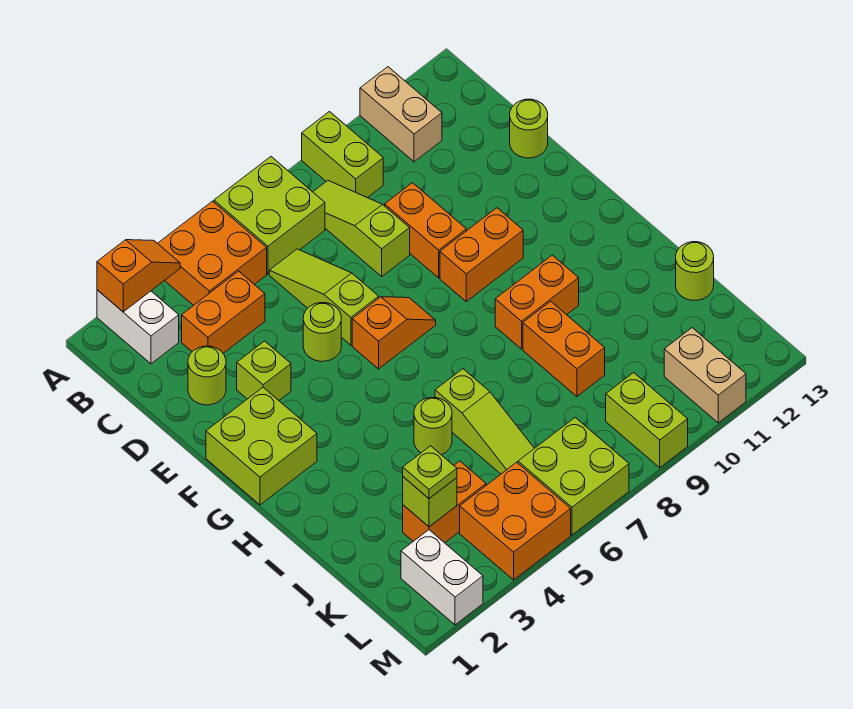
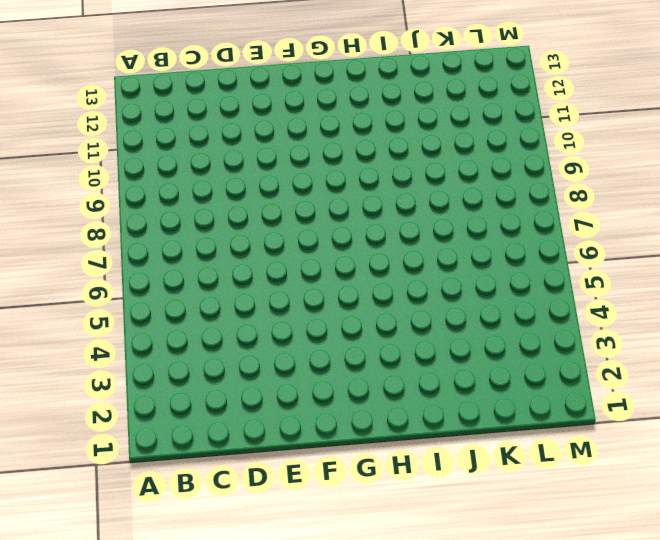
none -> white brick A2:B2 level 1
none -> orange brick A4:B5 level 1
none -> lime brick A6:B7 level 1
none -> lime brick A9:B9 level 1

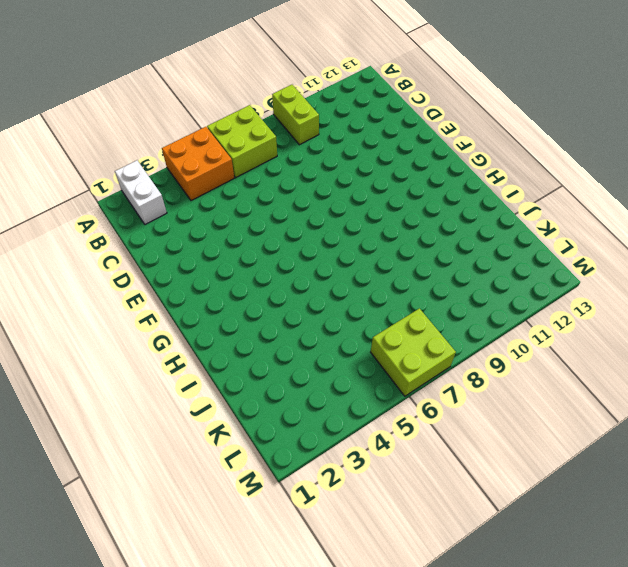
none -> tan brick A11:B11 level 1
none -> lime slope B8:D8 level 1 top D
none -> orange brick C3:C4 level 1
none -> lime slope C6:E6 level 1 top E

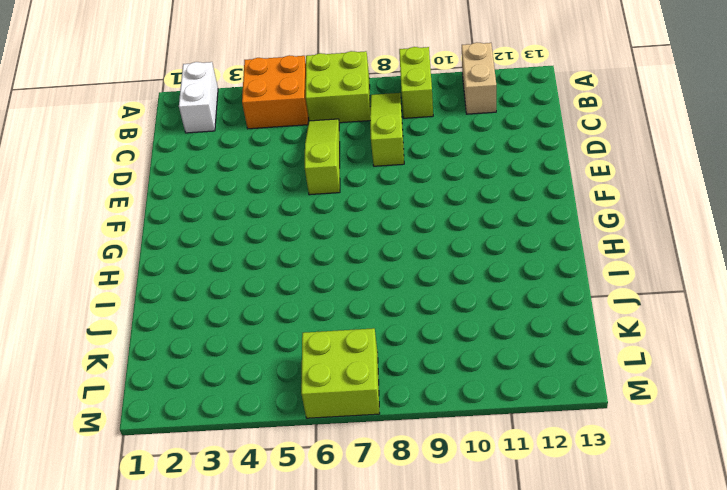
none -> orange brick C3:C4 level 1
none -> lime round brick D2 level 1
none -> orange brick D9:E9 level 1
none -> lime round brick D13 level 1

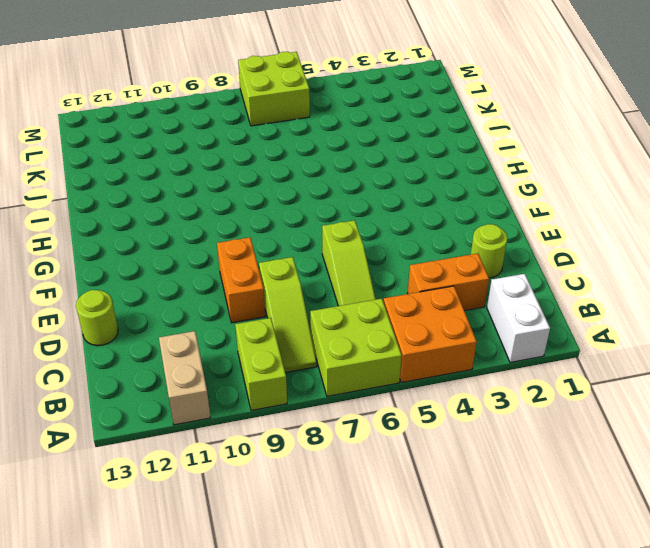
none -> lime brick E3 level 1
none -> lime round brick E5 level 1
none -> lime brick F1:G2 level 1
none -> orange slope F6:F7 level 1 top 6

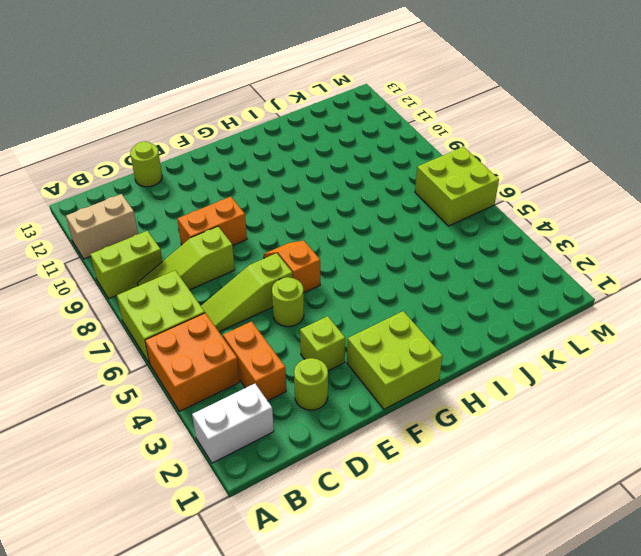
none -> orange brick F9:F10 level 1
none -> orange brick H9:H10 level 1
none -> lime round brick I5 level 1
none -> lime slope I6:K6 level 1 top I

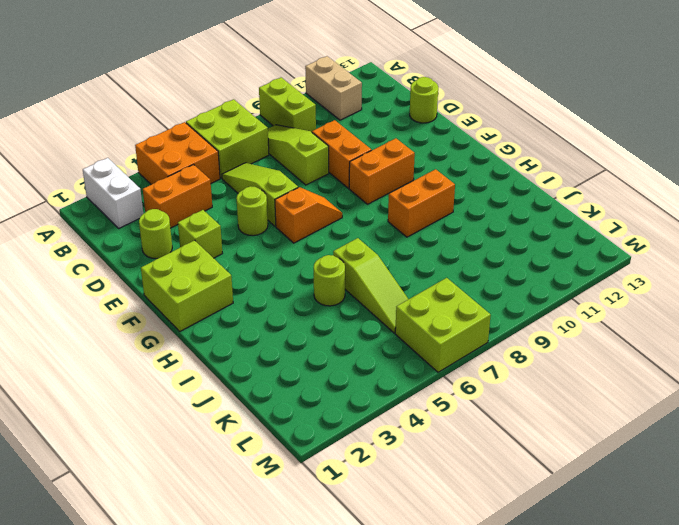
none -> orange brick I9:J9 level 1
none -> lime round brick J13 level 1
none -> orange brick K3:K4 level 1
none -> white brick L2:M2 level 1

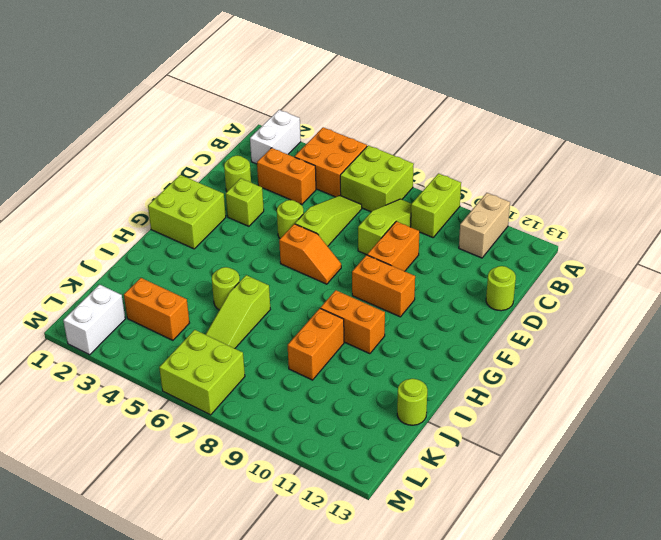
none -> orange brick L4:M5 level 1
none -> lime brick L9:M9 level 1
none -> tan brick L11:M11 level 1
none -> orange slope A2:A3 level 2 top 2

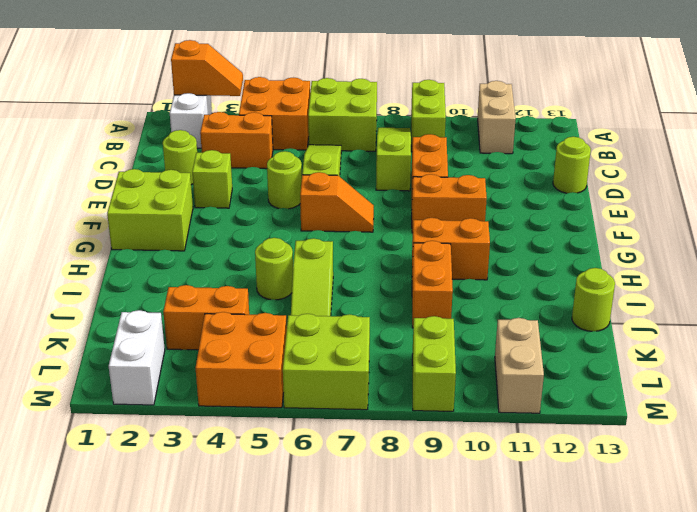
none -> lime brick K3 level 2
none -> lime plate K3 level 3

